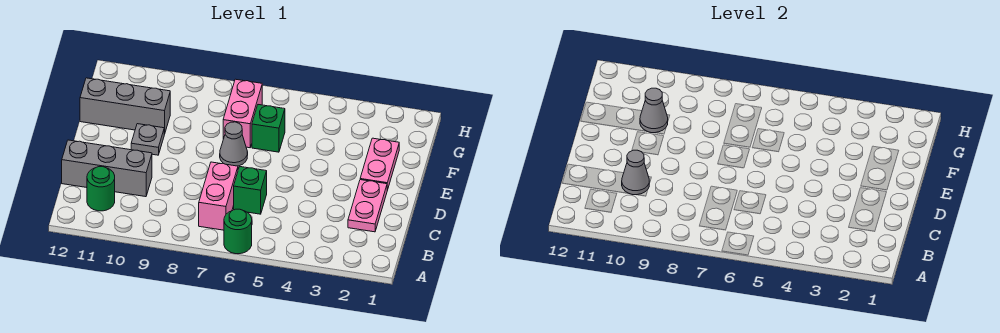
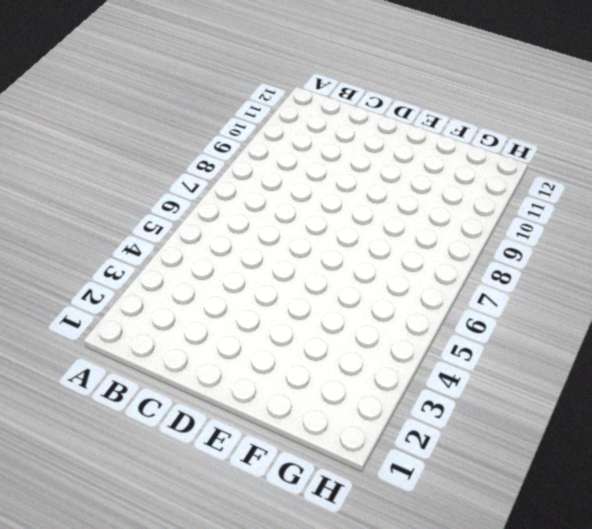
none -> green round brick A6 level 1
none -> pink brick B7:C7 level 1
none -> green round brick B11 level 1

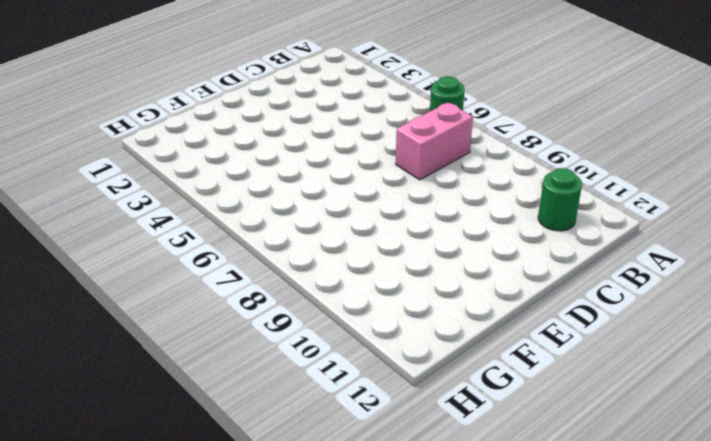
none -> pink plate C2:D2 level 1
none -> green brick C6 level 1
none -> grey brick C10:C12 level 1

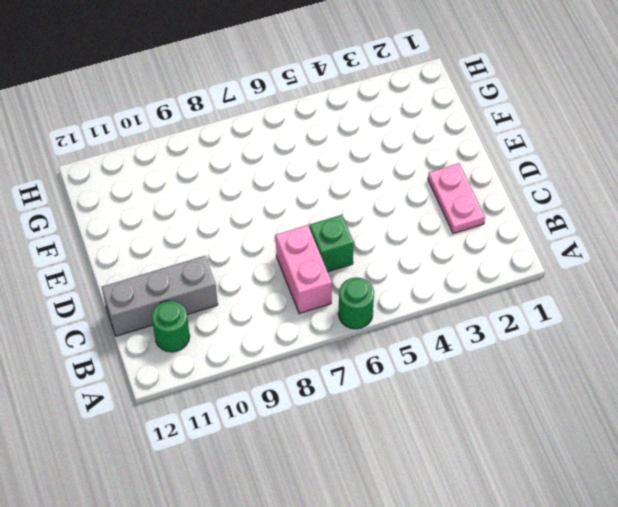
none -> pink plate E2:F2 level 1
none -> grey cone E7 level 1
none -> grey plate E10 level 1

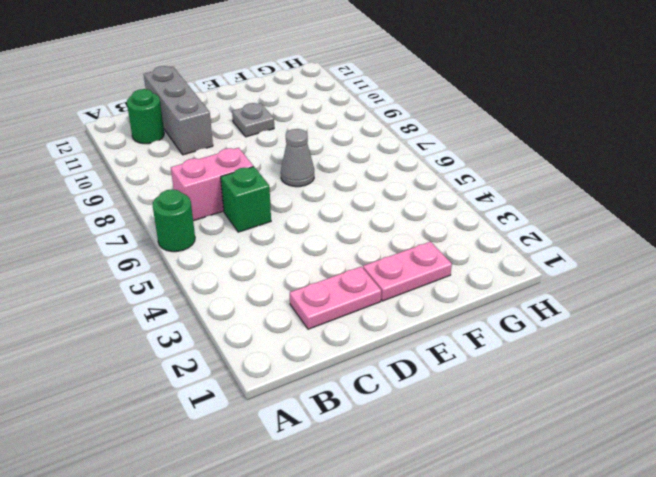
none -> green brick F6 level 1
none -> pink brick F7:G7 level 1
none -> grey brick F10:F12 level 1

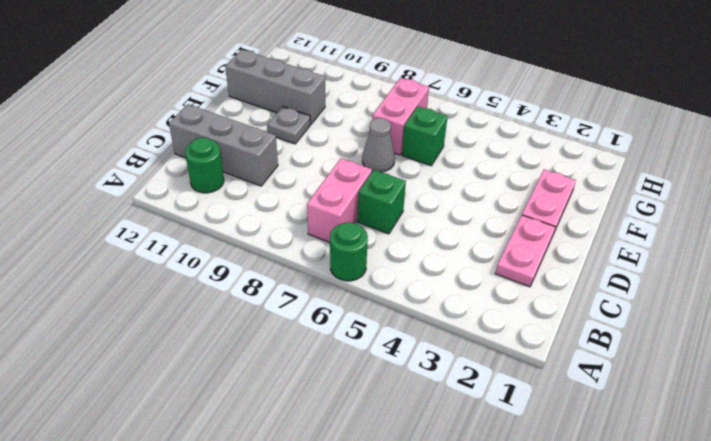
none -> grey cone C10 level 2
none -> grey cone F10 level 2

